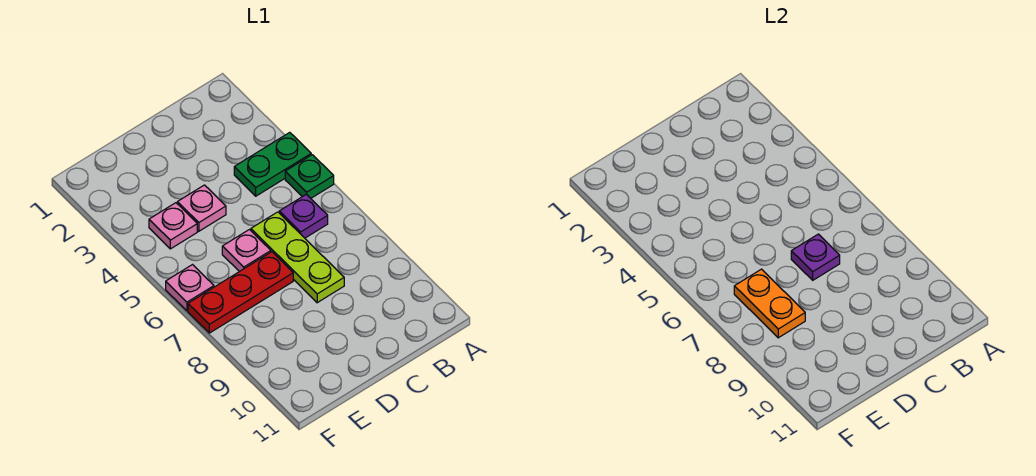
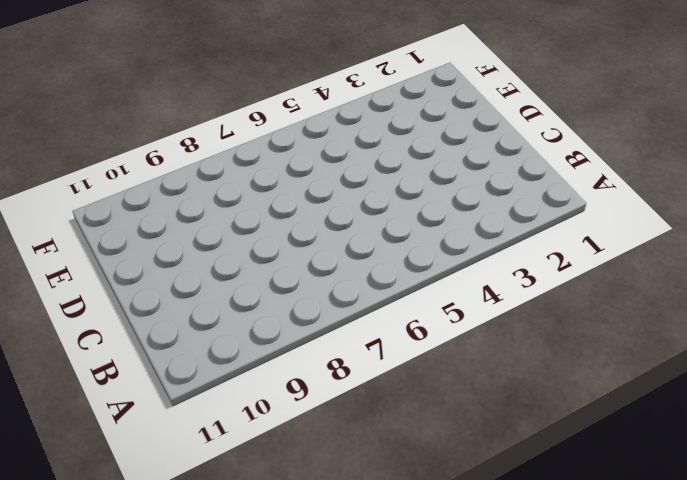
none -> green plate A4:B4 level 1
none -> green plate A5 level 1

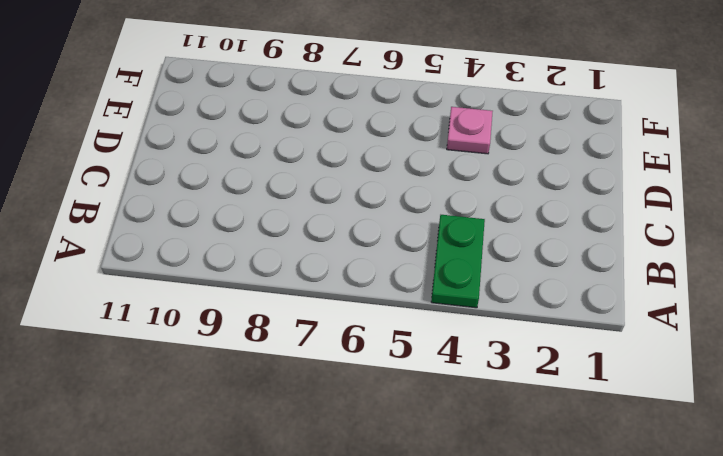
none -> green plate A5 level 1
none -> purple plate B6 level 1

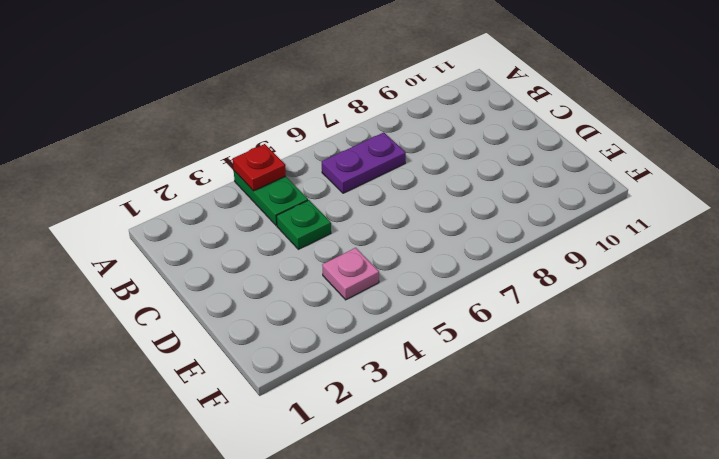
red plate A4 level 2 -> none
purple plate B6:B7 level 1 -> purple plate B6 level 1
green plate C4 level 1 -> green plate A5 level 1
none -> lime plate C6:C8 level 1
none -> pink plate D4 level 1

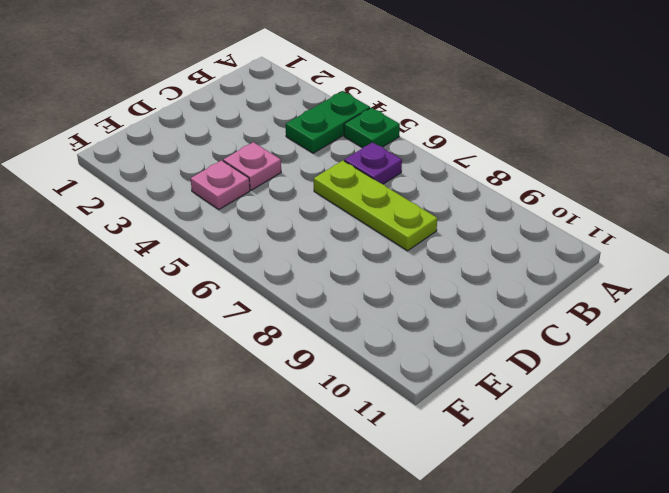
none -> pink plate D6 level 1
none -> red plate D7:F7 level 1

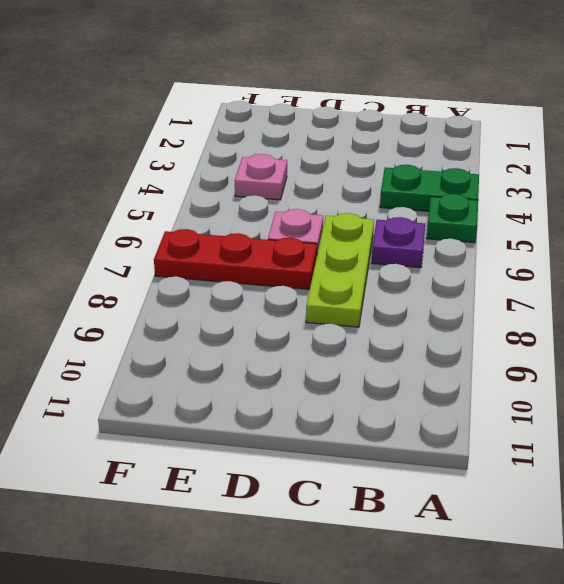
none -> pink plate D4 level 1
none -> pink plate F6 level 1

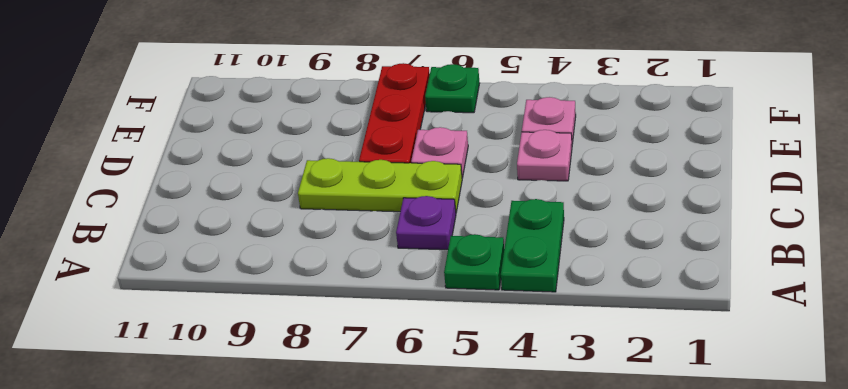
green plate F6 level 1 -> pink plate F6 level 1
none -> purple plate C7 level 2
none -> orange plate E7:E8 level 2

